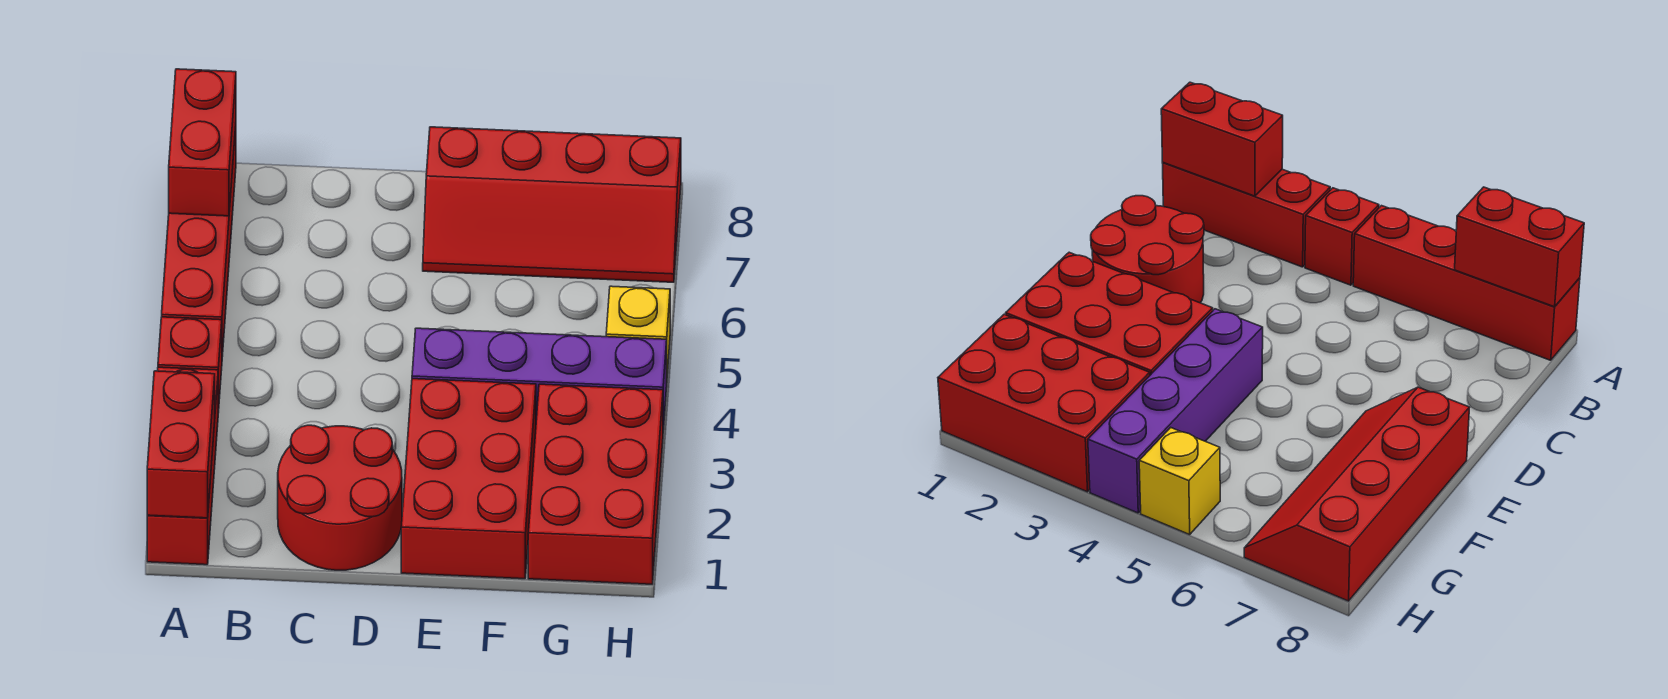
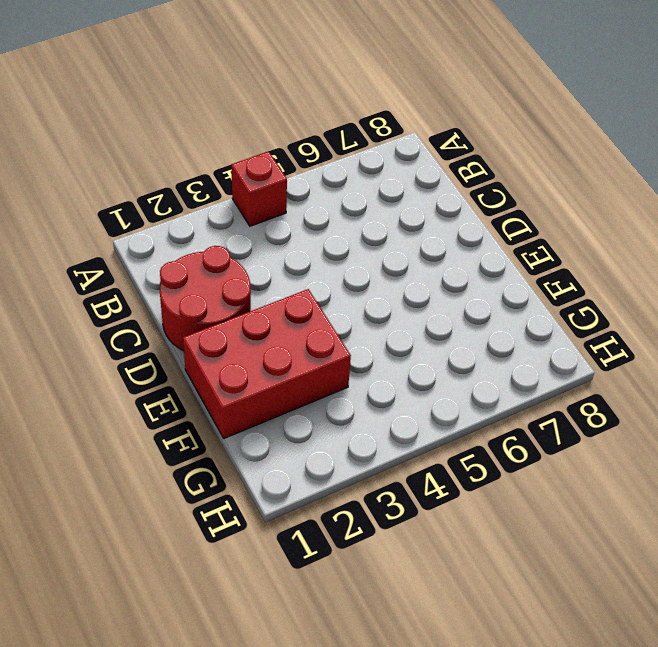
none -> red brick A1:A3 level 1
none -> red brick A5:A8 level 1

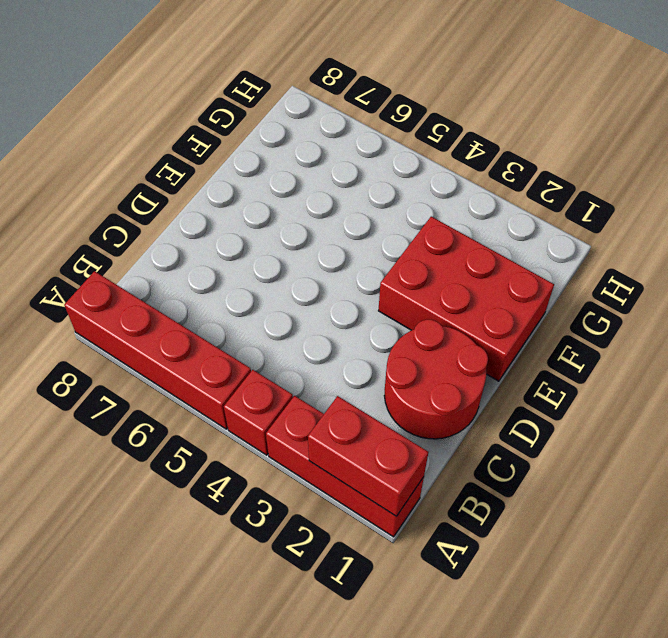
none -> purple brick E4:H4 level 1
none -> red slope E7:H8 level 1 top 8

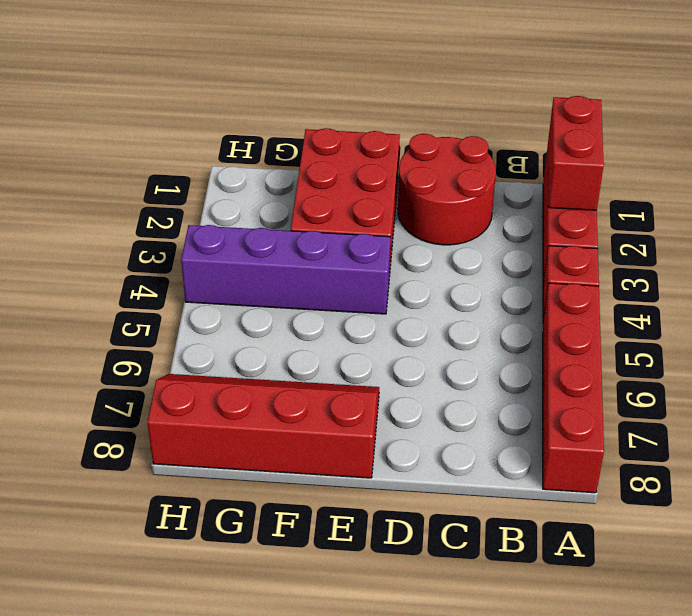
none -> red brick G1:H3 level 1
none -> yellow brick H5 level 1

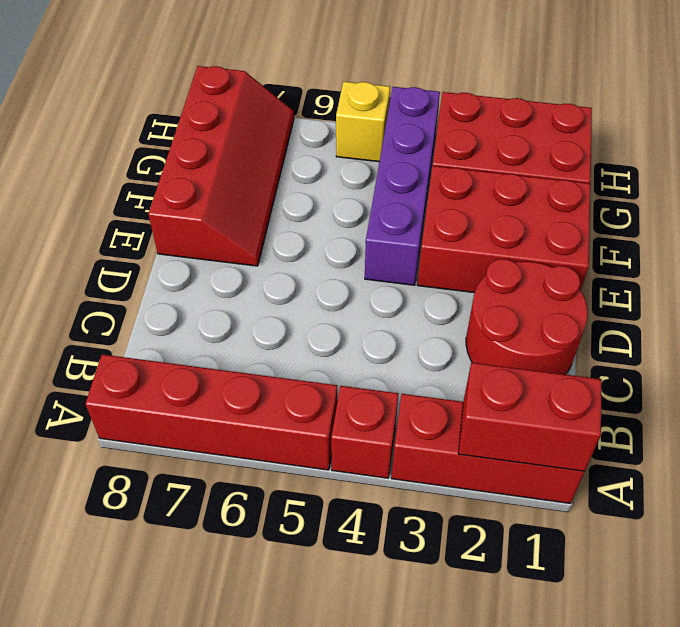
none -> red brick A7:A8 level 2

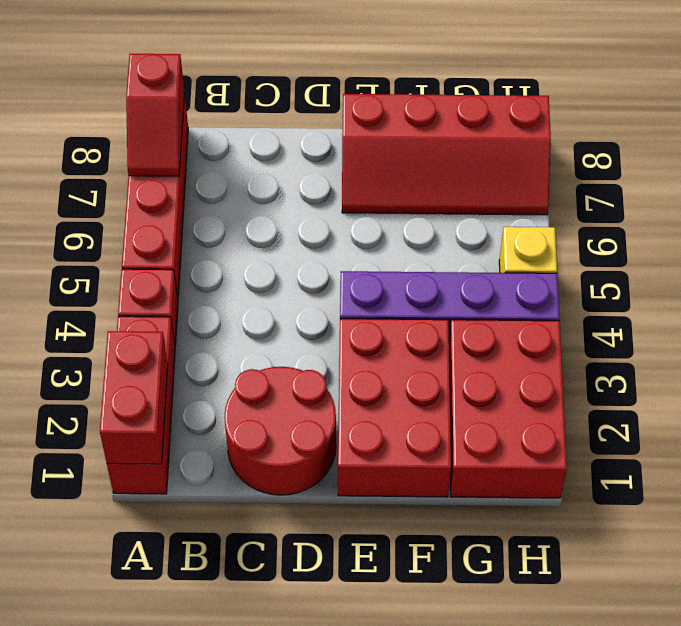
red slope A7:A8 level 2 top 8 -> red brick A7:A8 level 2

